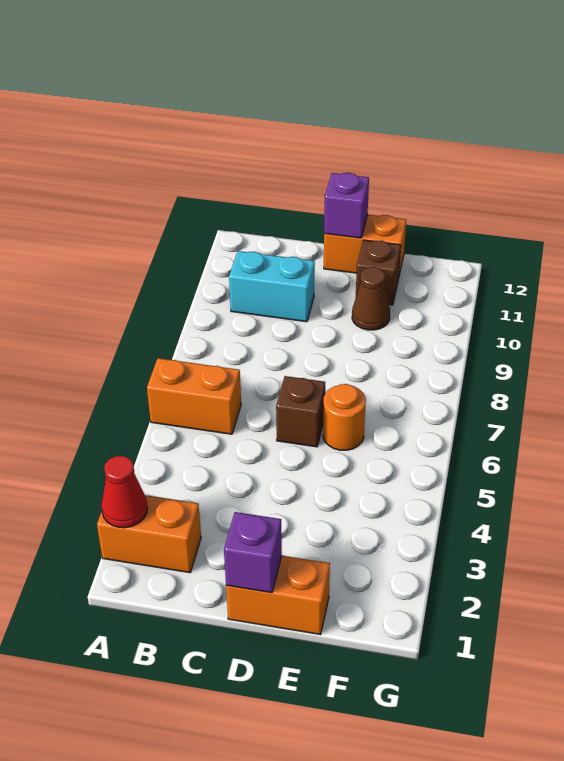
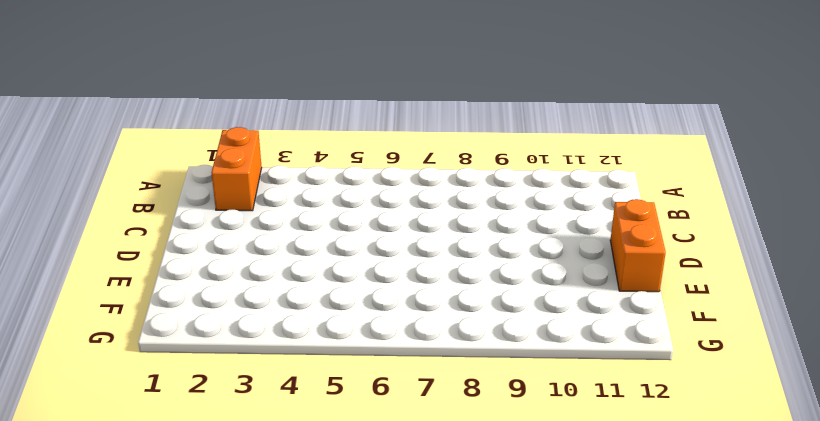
none -> orange brick A6:B6 level 1
none -> cyan brick B10:C10 level 1
none -> orange brick D1:E1 level 1

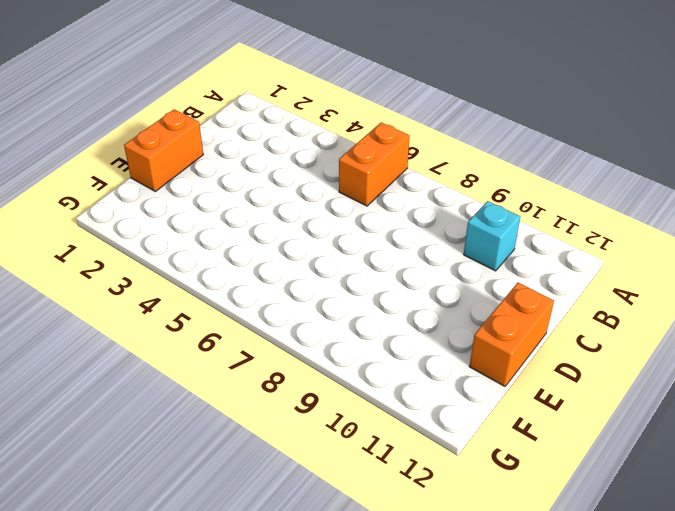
cyan brick B10 level 1 -> cyan brick B10:C10 level 1
none -> orange brick A2:B2 level 1
none -> brown brick D6 level 1
none -> orange round brick E6 level 1

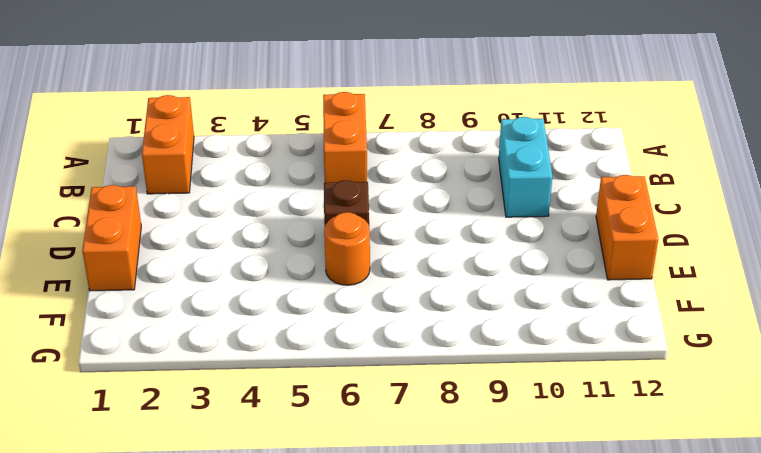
none -> brown cone E10 level 1
none -> brown brick E11 level 1
none -> red cone A2 level 2

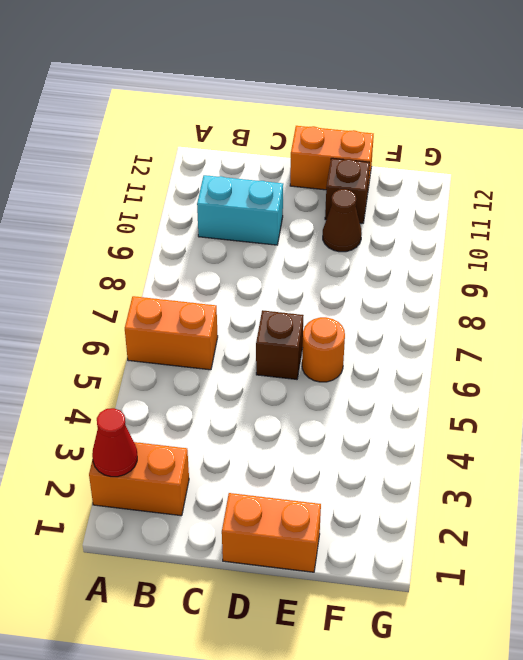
none -> purple brick D1 level 2
none -> purple brick D12 level 2

